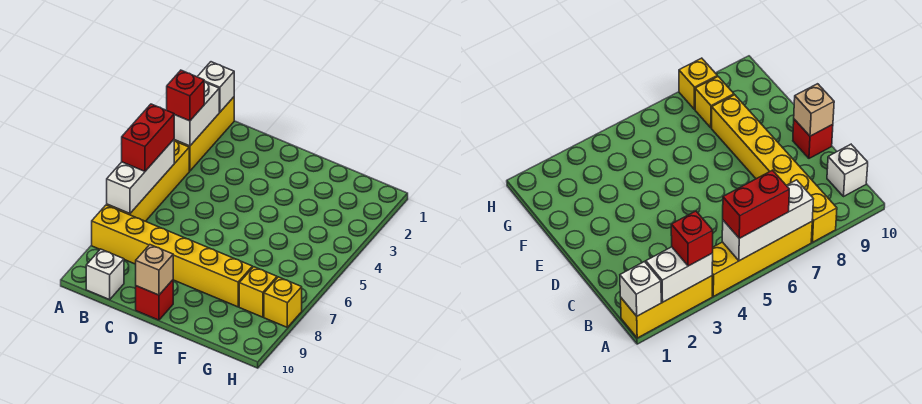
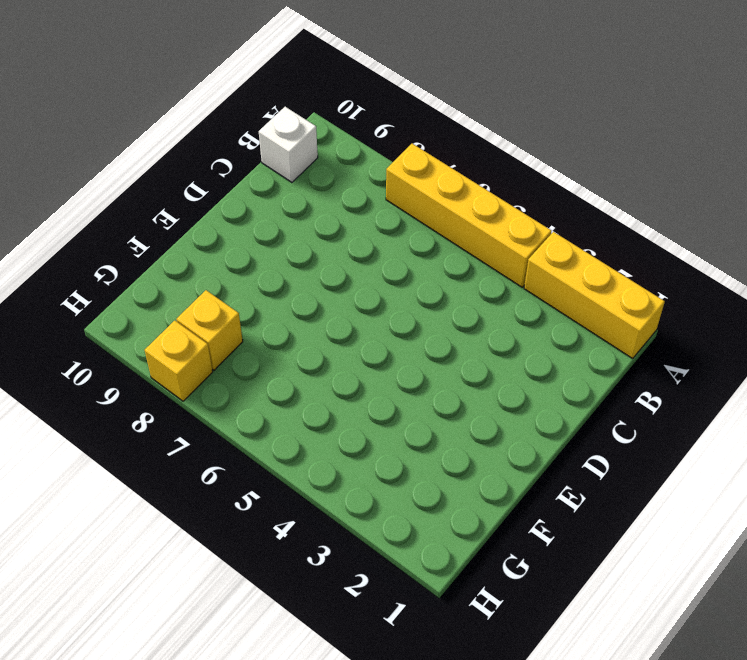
none -> yellow brick A8:F8 level 1
none -> red brick D10 level 1
none -> white brick A1 level 2

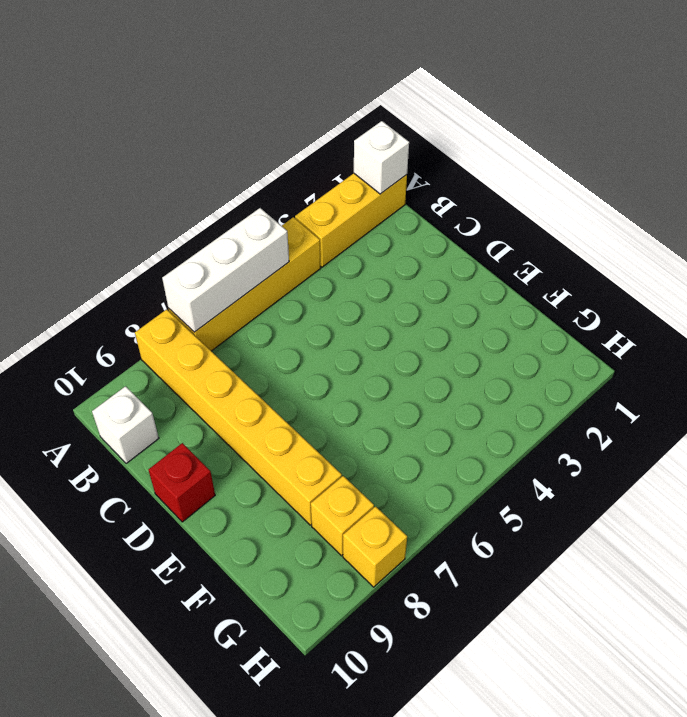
none -> white brick A2:A3 level 2
none -> tan brick D10 level 2
none -> red brick A3 level 3

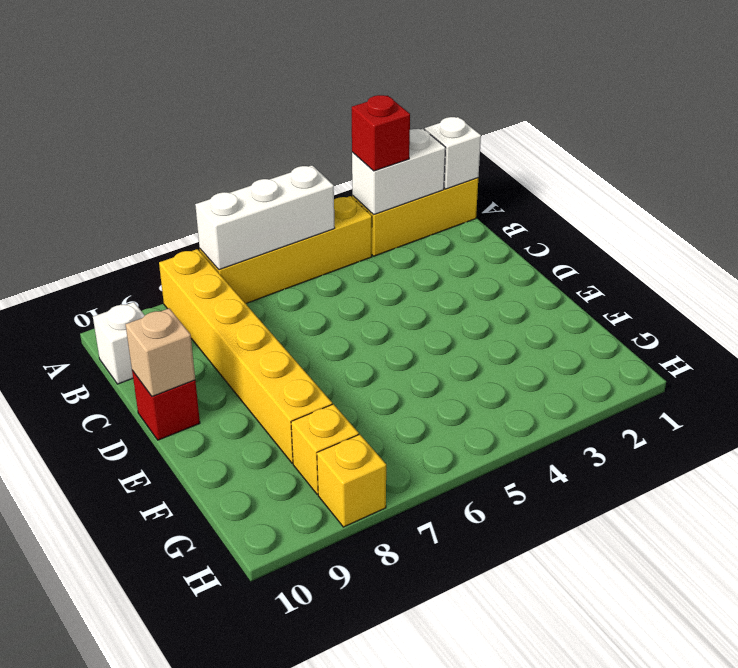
none -> red brick A5:A6 level 3

